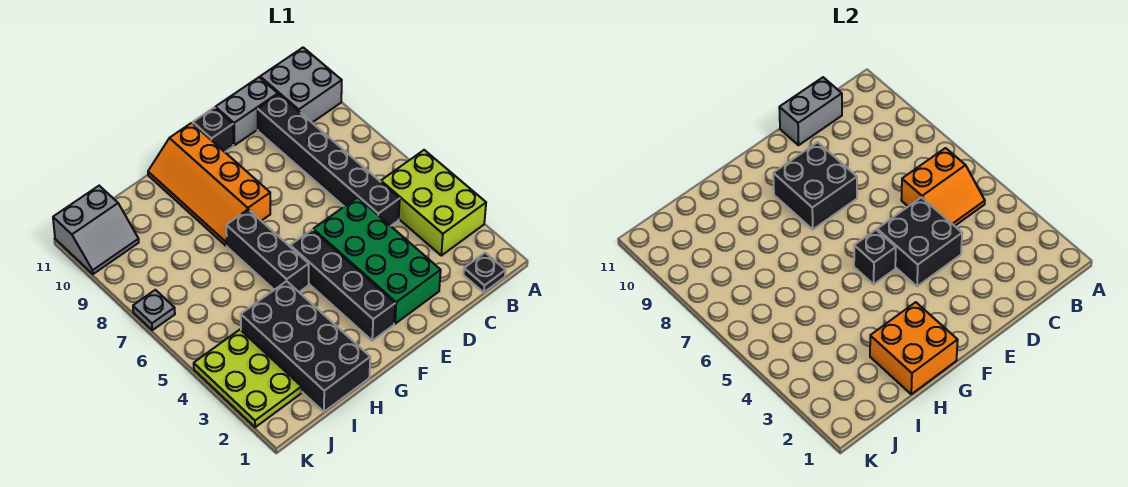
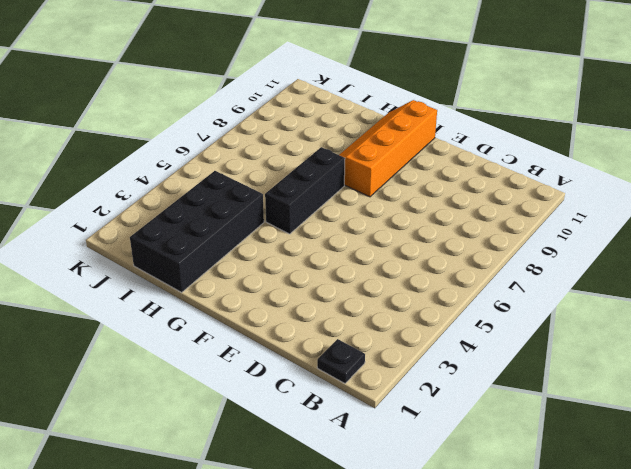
none -> lime brick A3:B5 level 1
none -> grey brick A10:B11 level 1
none -> black brick C5:C10 level 1

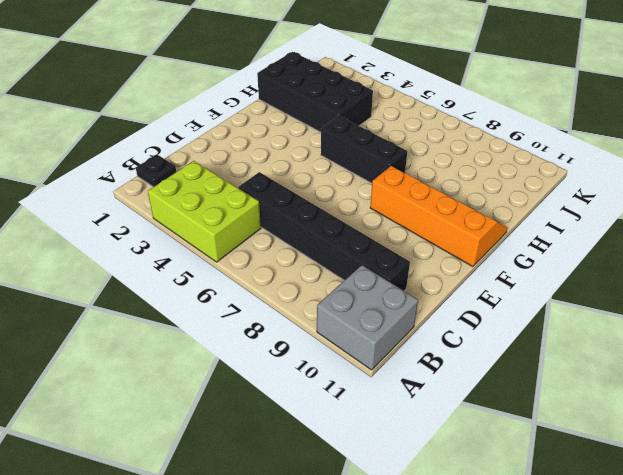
none -> grey brick C11:D11 level 1
none -> green brick D2:E5 level 1
none -> black brick E11 level 1

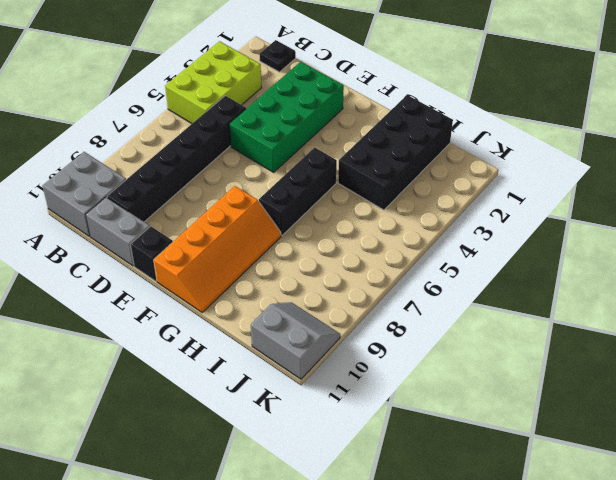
none -> black brick F2:F5 level 1
none -> lime plate J2:K4 level 1
none -> grey plate K7 level 1

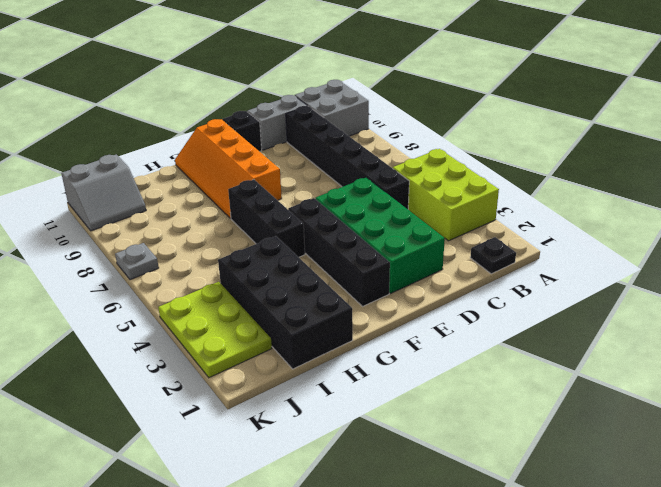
none -> orange slope B5:C6 level 2 top 6
none -> grey brick C11:D11 level 2
none -> black brick D4:E5 level 2

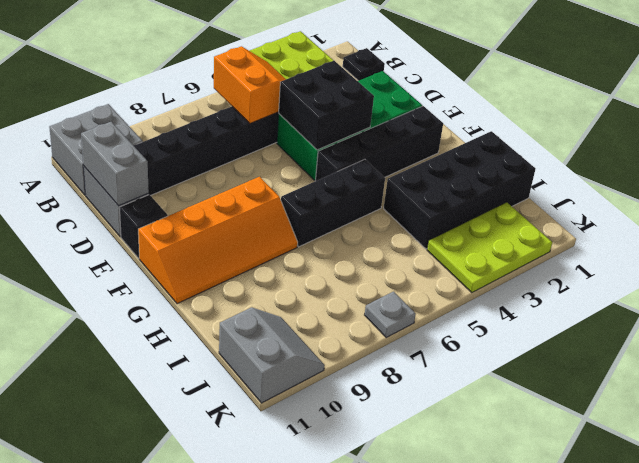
none -> black brick E8:F9 level 2
none -> black brick F5 level 2
none -> orange brick G1:H2 level 2

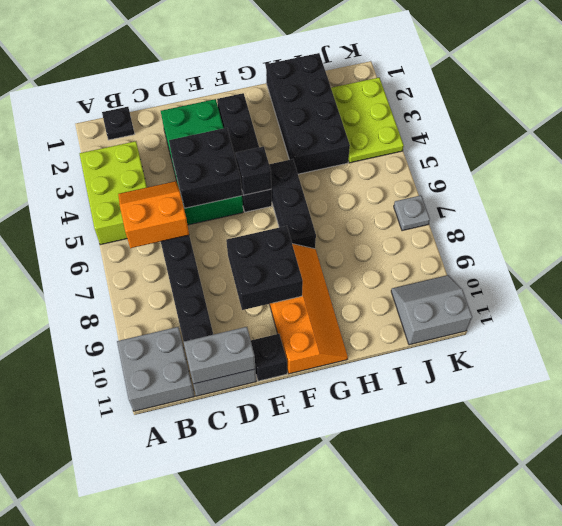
none -> orange brick G1:H2 level 2

